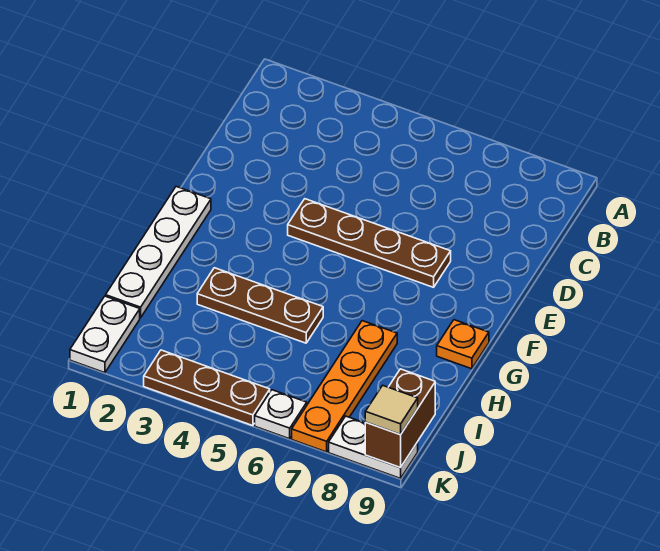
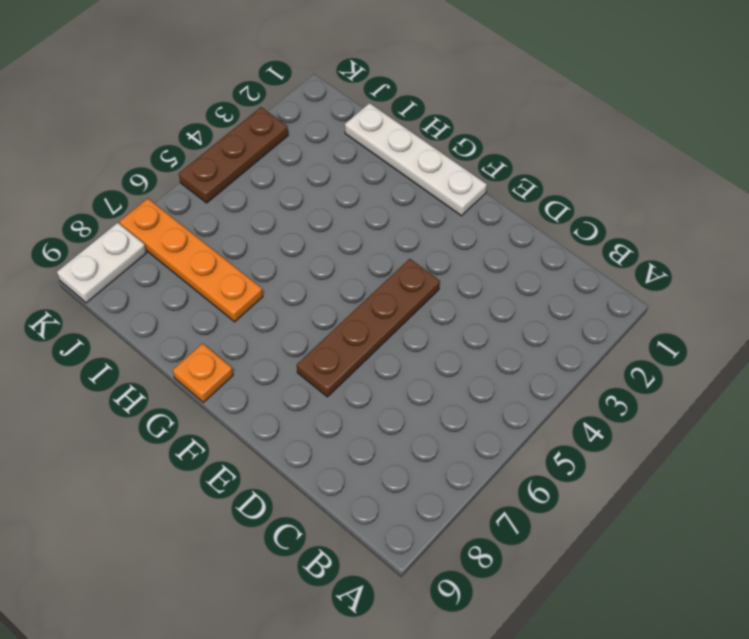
none -> brown plate H3:H5 level 1
none -> white plate J1:K1 level 1

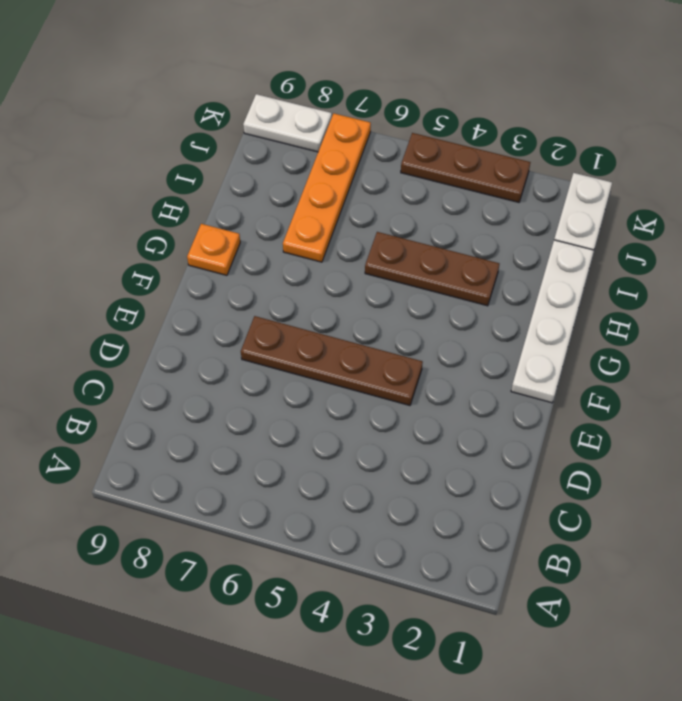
none -> white plate K6 level 1
none -> brown brick J9:K9 level 2

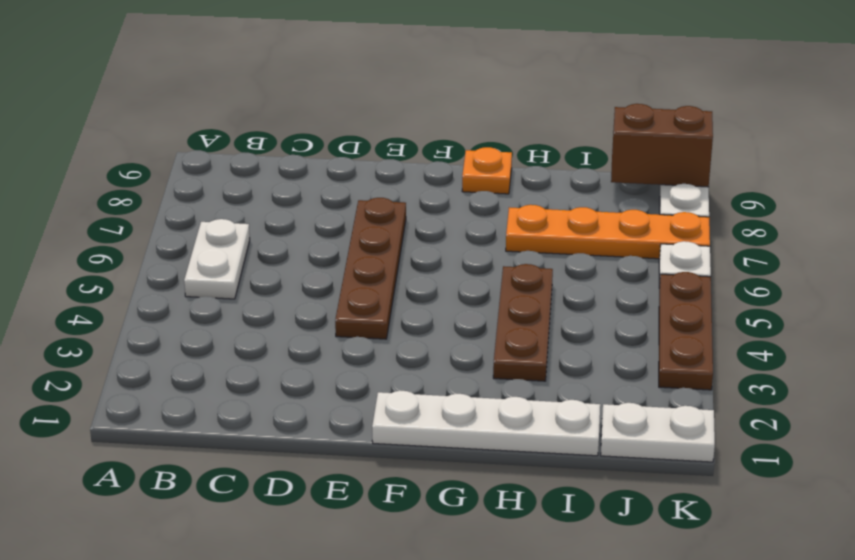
white plate B5:B6 level 1 -> none
none -> tan tile K9 level 3

